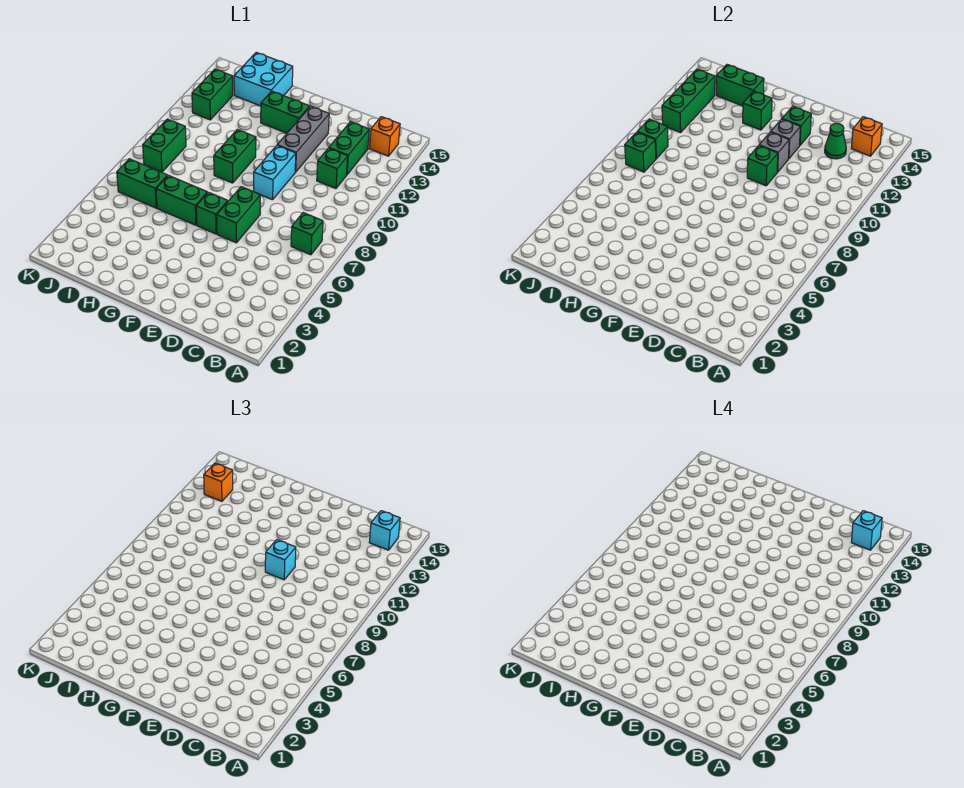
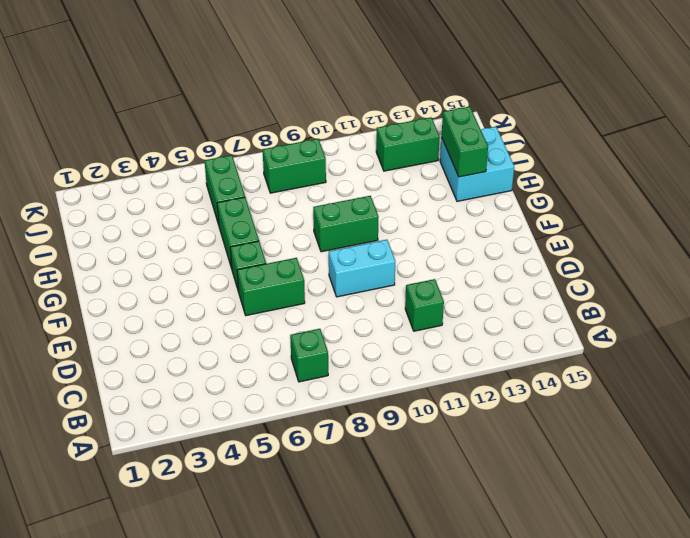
none -> orange brick B14 level 1
none -> green brick C12:C13 level 1
none -> grey brick E11:E13 level 1
none -> green brick F13:G13 level 1

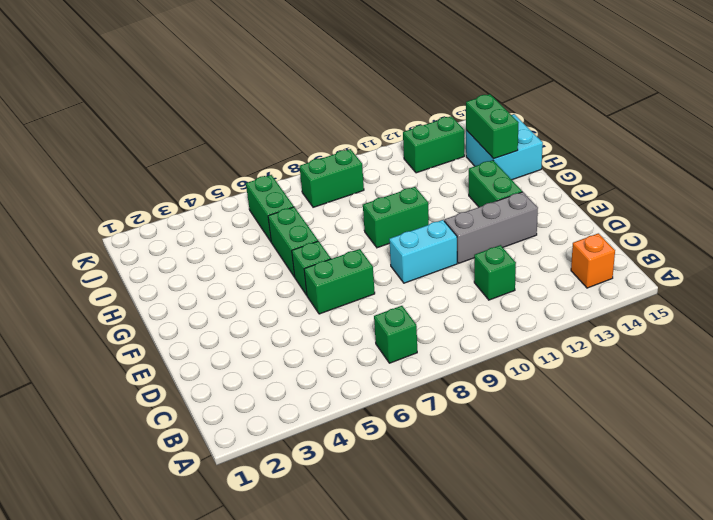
none -> green brick C12:C13 level 1
none -> orange brick B14 level 2
none -> green cone C13 level 2
none -> green brick E10 level 2

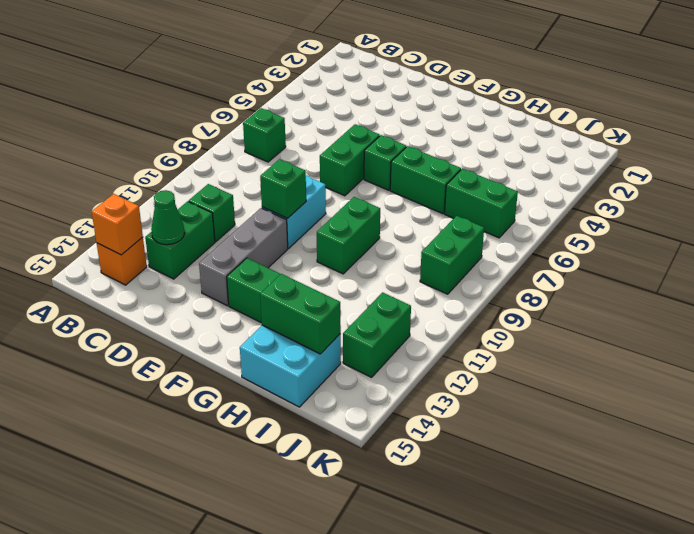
none -> grey brick E11 level 2
none -> grey brick E12 level 2
none -> green brick E13 level 2
none -> green brick G13 level 2

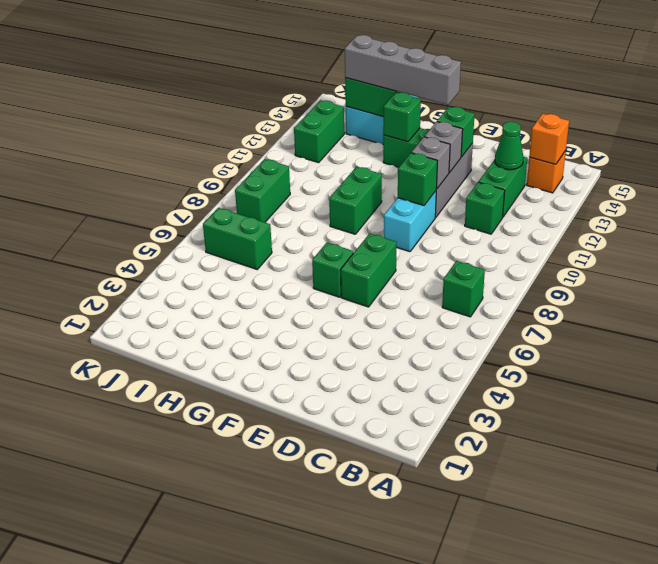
grey brick F14:I14 level 3 -> none
none -> green brick G6:H6 level 1
none -> green brick J8 level 2
none -> green brick J9 level 2
none -> green brick J11:J13 level 2

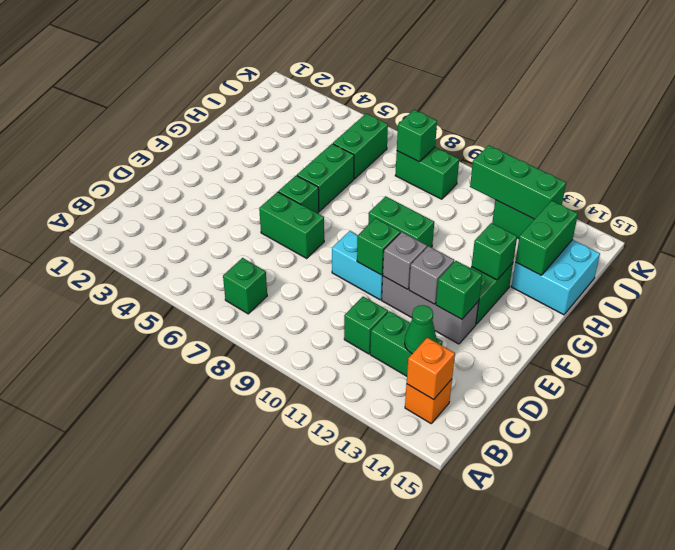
none -> green brick J9 level 2
none -> cyan brick B14 level 3
none -> cyan brick E10 level 3
none -> orange brick J13 level 3

